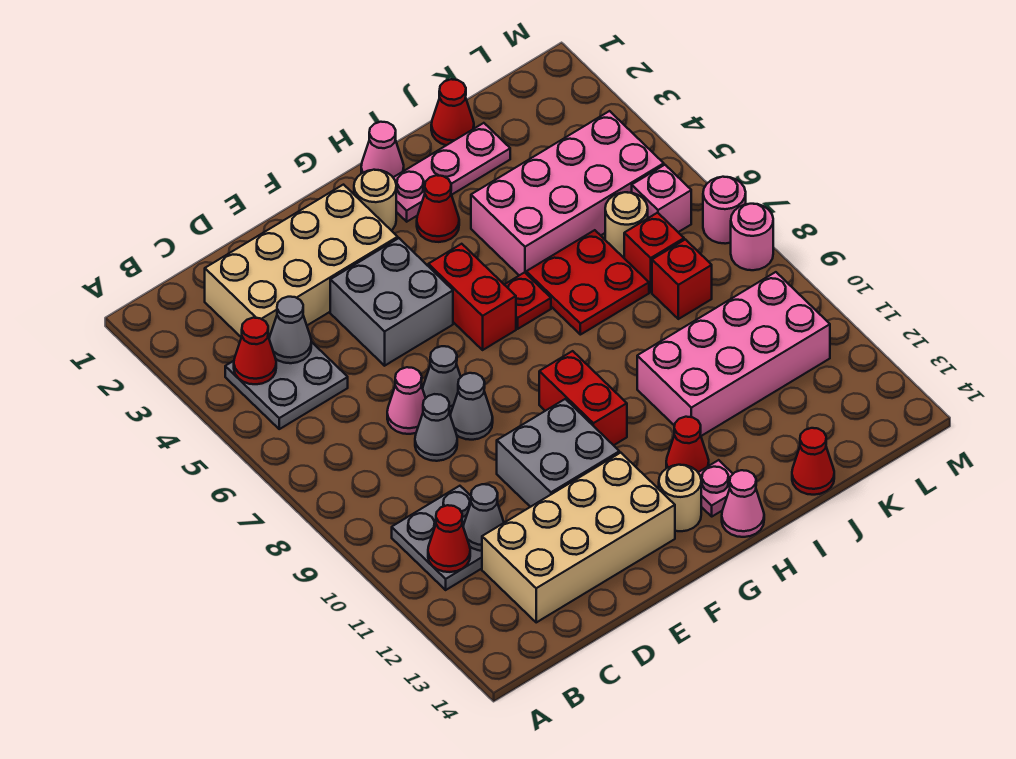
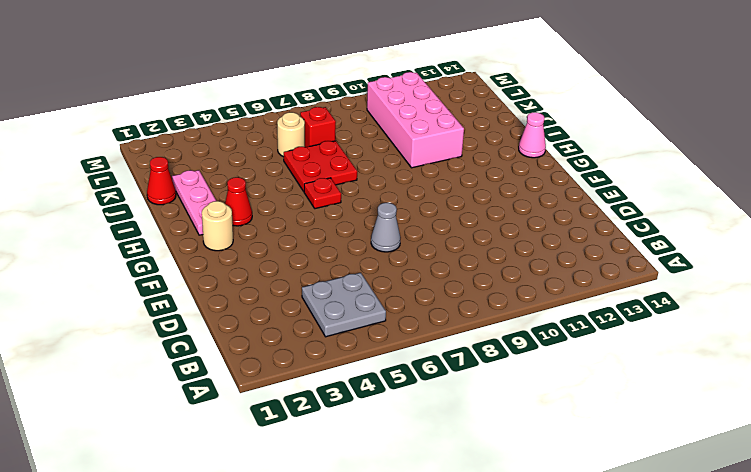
none -> grey plate B10:C11 level 1
none -> tan brick C2:F3 level 1
none -> tan brick C12:F13 level 1
none -> pink cone D7 level 1

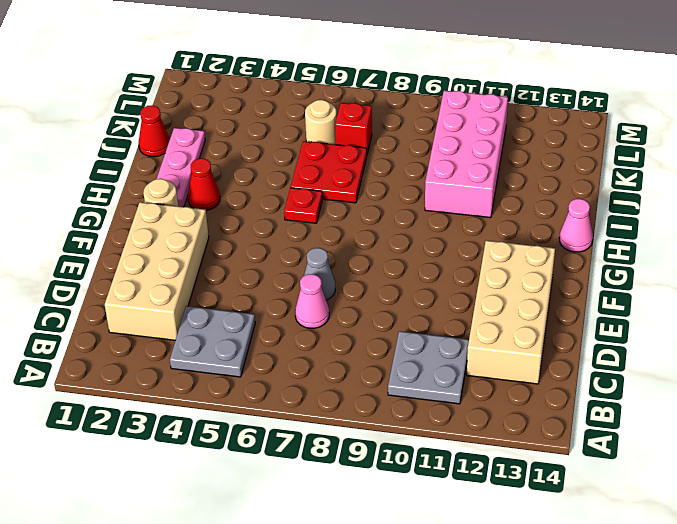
none -> grey cone D8 level 1
none -> grey brick E4:F5 level 1
none -> grey cone E8 level 1
none -> grey brick E10:F11 level 1

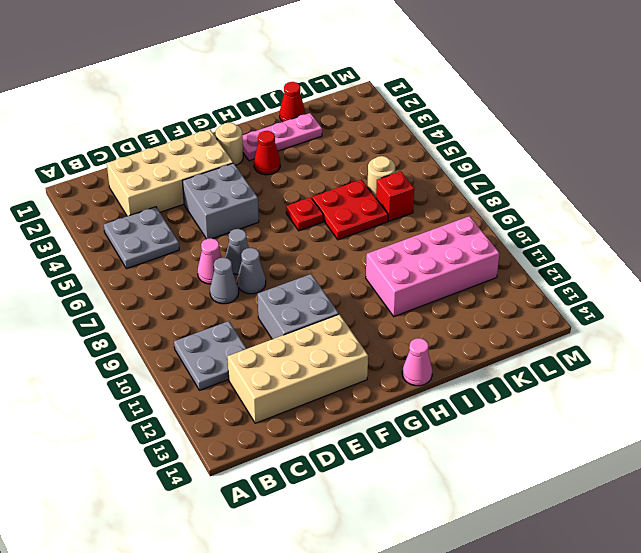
none -> red brick G5:G6 level 1
none -> red brick G9:G10 level 1
none -> tan round brick G13 level 1
none -> pink cone H1 level 1

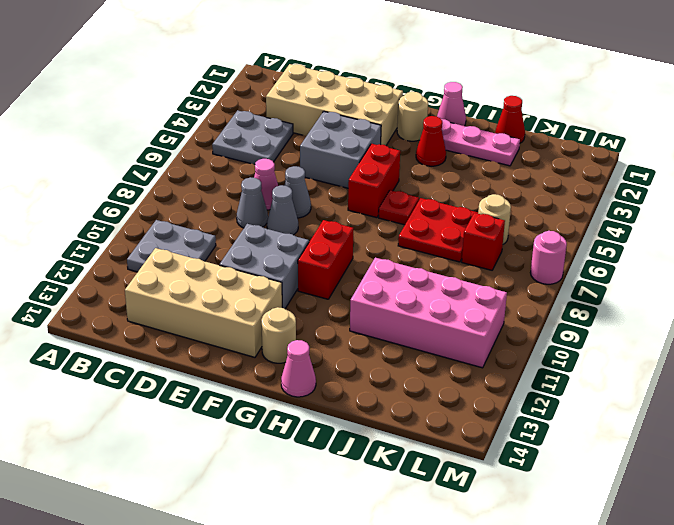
none -> red cone H12 level 1
none -> pink plate H13 level 1
none -> pink brick I4:L5 level 1
none -> red cone J14 level 1

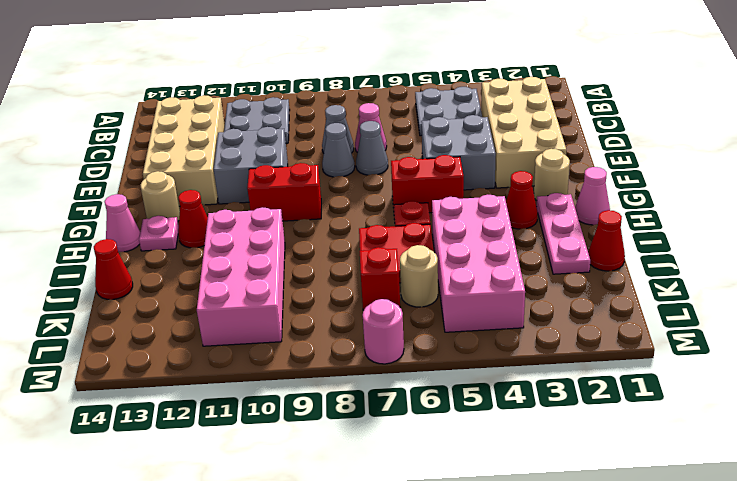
none -> red brick K8 level 1
none -> pink brick L6 level 1
none -> pink round brick M8 level 1
none -> red cone B4 level 2

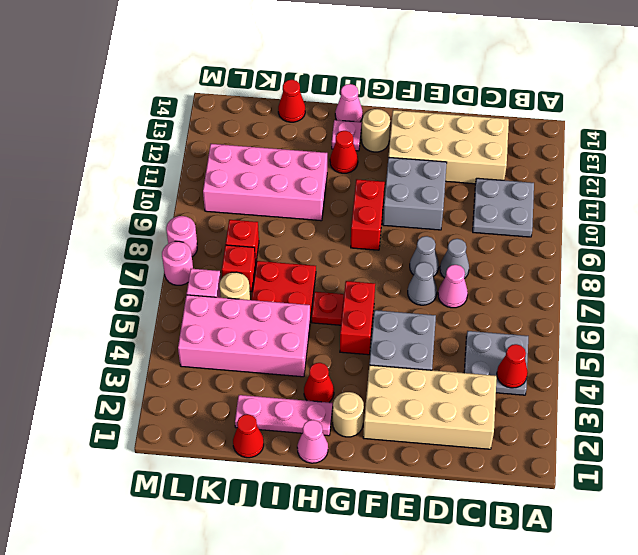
none -> red cone B11 level 2
none -> grey cone C4 level 2
none -> grey cone C11 level 2

